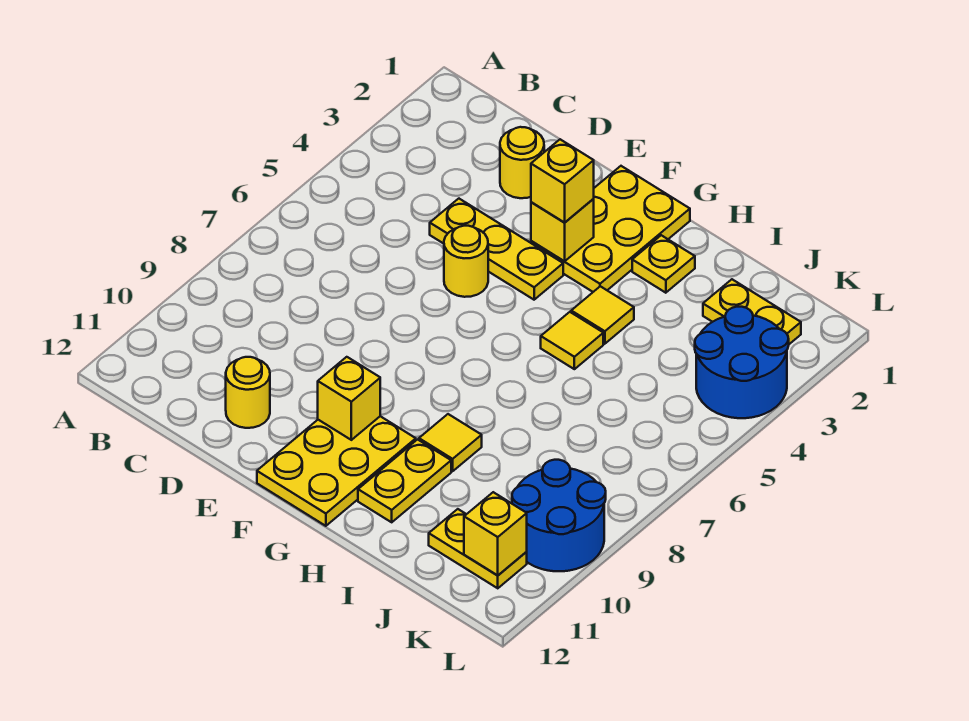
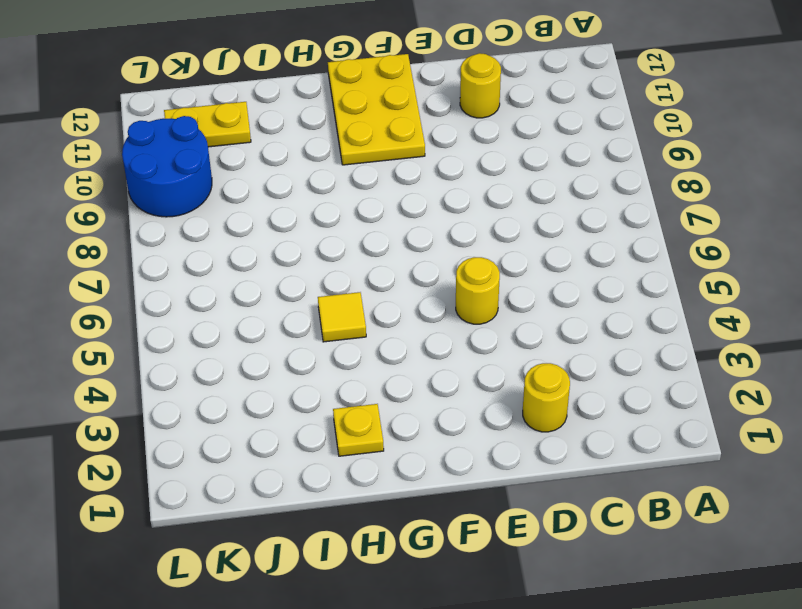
none -> yellow plate D4:F4 level 1
none -> yellow plate F1:G3 level 1
none -> yellow tile H4 level 1

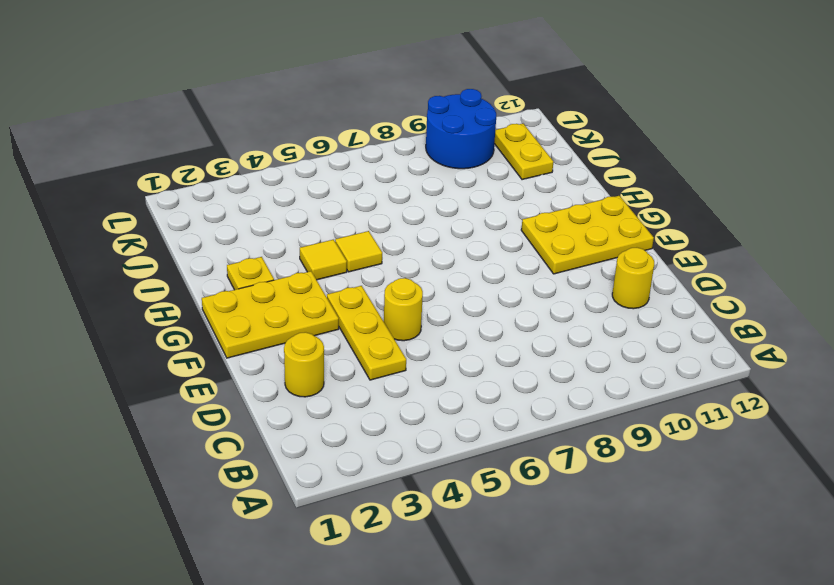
none -> yellow tile H9 level 1
none -> yellow plate H10:H11 level 1
none -> yellow plate J2:K2 level 1

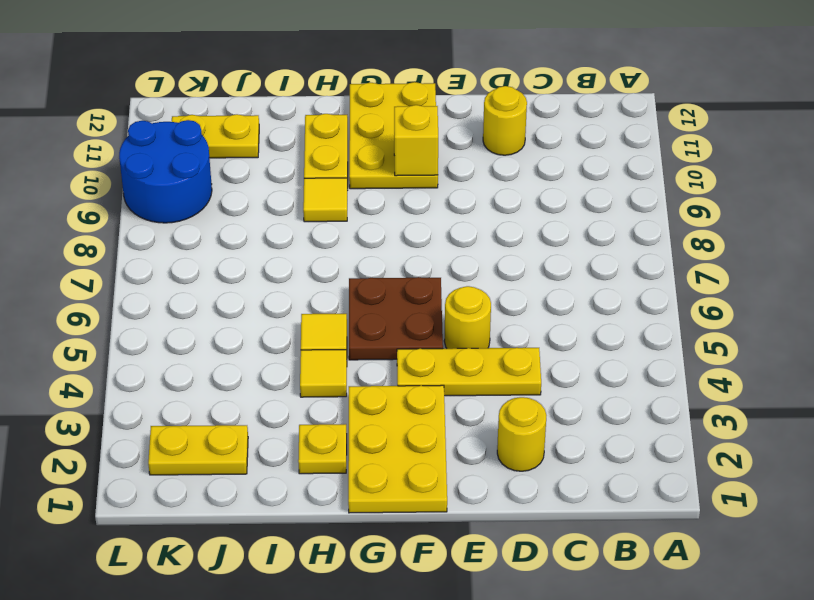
brown plate F5:G6 level 1 -> none
none -> blue round brick K3:L4 level 1
none -> yellow brick F3 level 2
none -> yellow brick K11 level 2

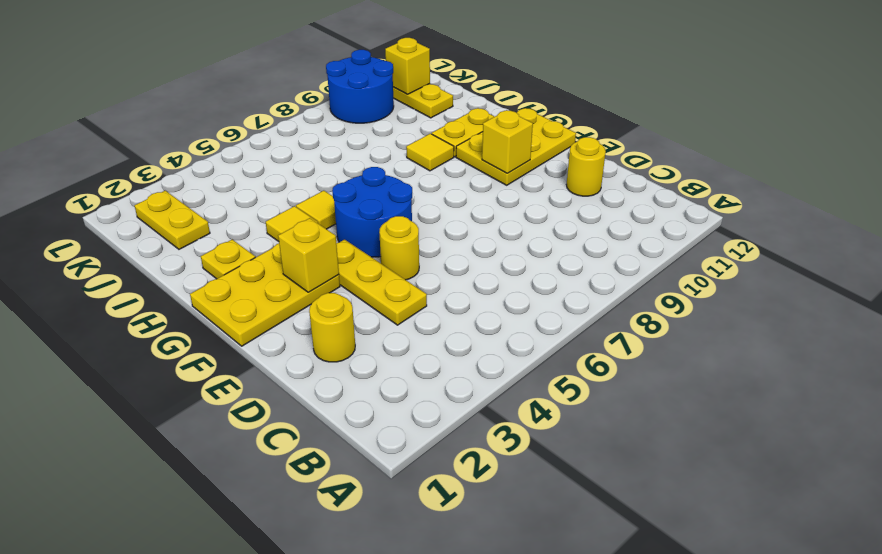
blue round brick F5:G6 level 1 -> blue round brick K3:L4 level 1
none -> yellow brick F3 level 3

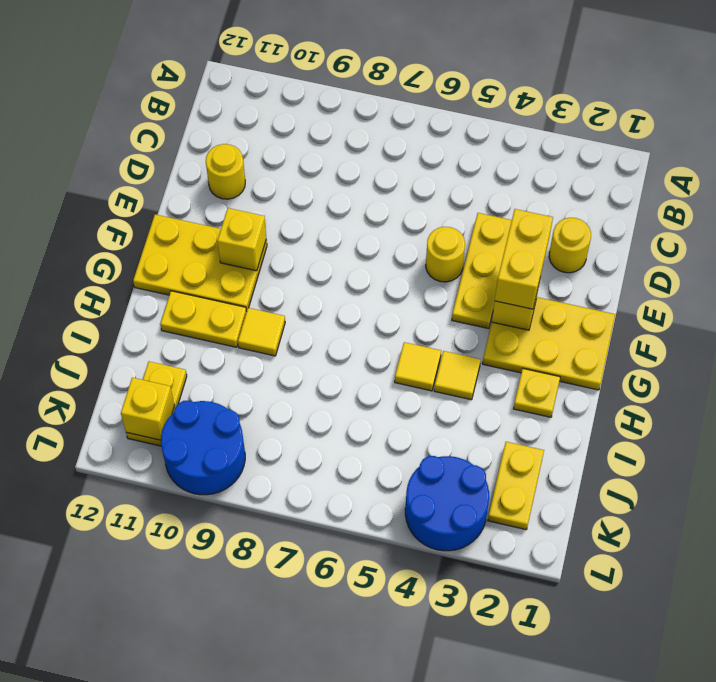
yellow brick E3:F3 level 3 -> yellow brick F3 level 3

